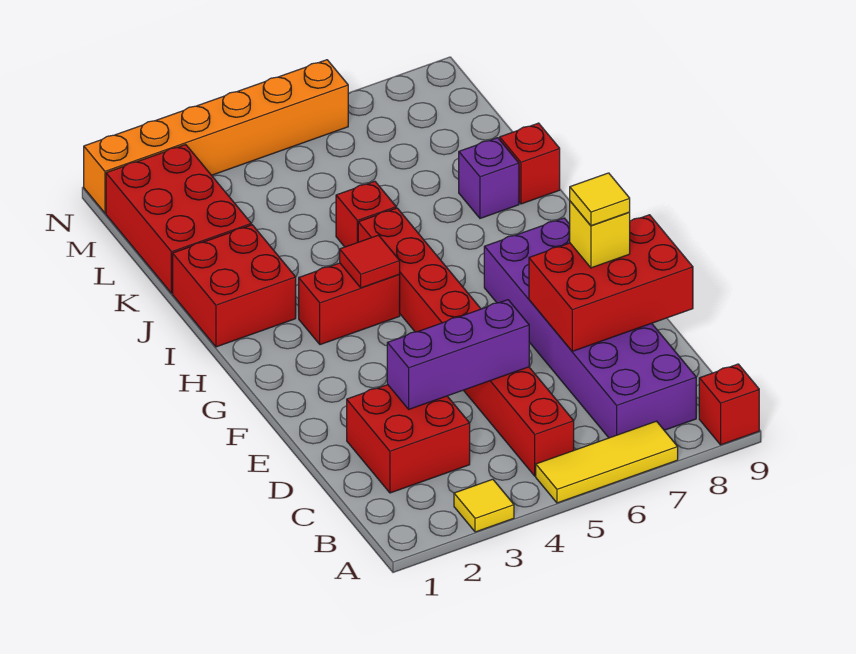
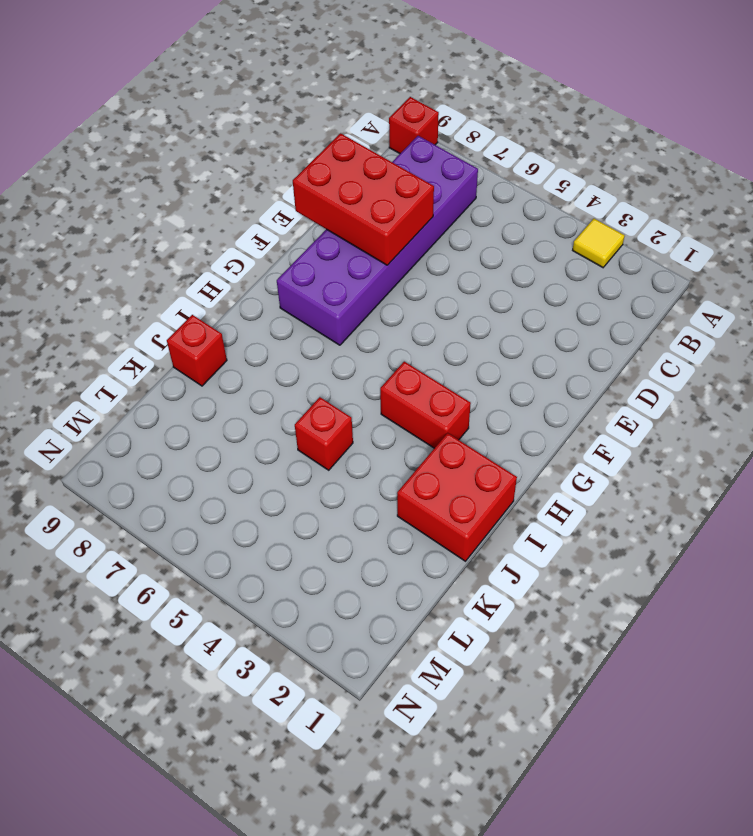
none -> yellow tile A5:A7 level 1
none -> red brick B5:I5 level 1
none -> red brick C2:D3 level 1

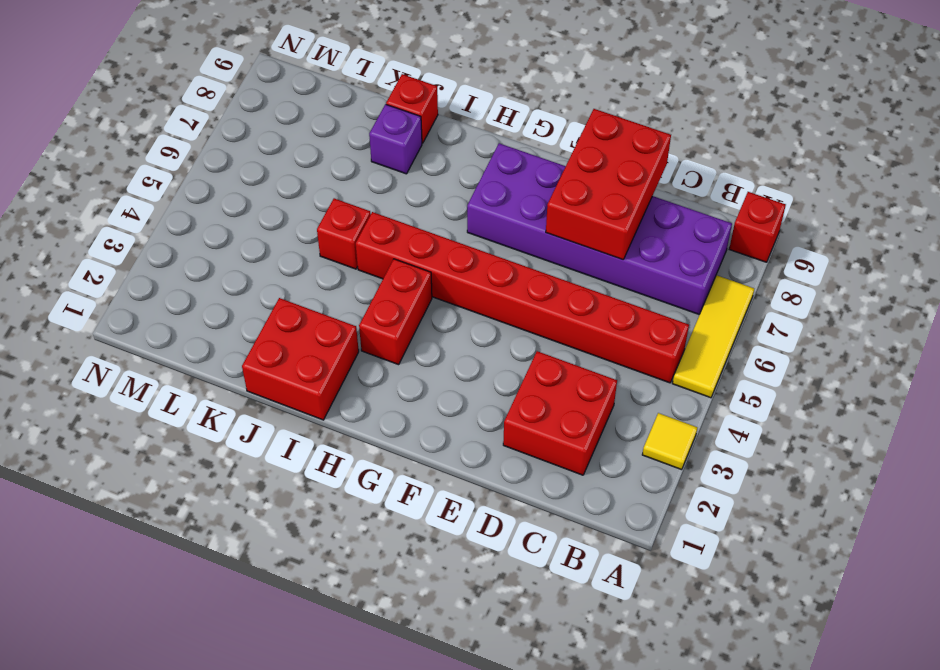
none -> red brick K1:M2 level 1
none -> orange brick N1:N6 level 1
none -> purple brick D3:D5 level 2

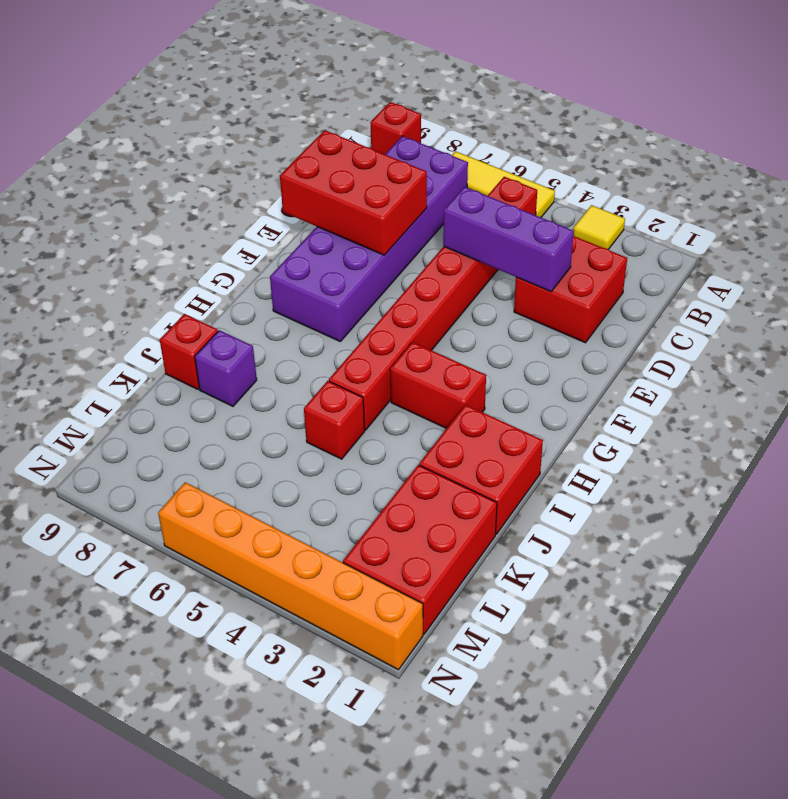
none -> red tile H4 level 2
none -> yellow brick E8 level 3
none -> yellow tile E8 level 4

